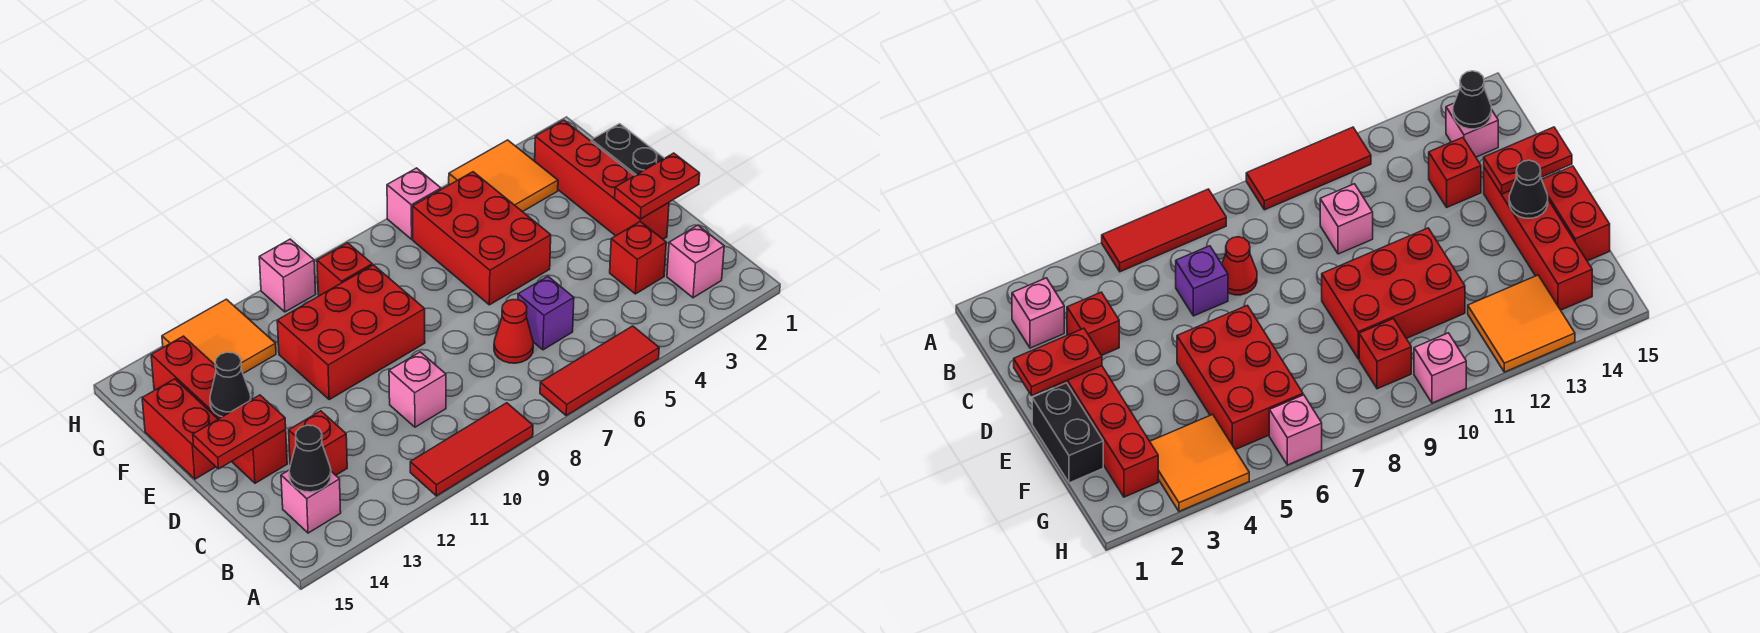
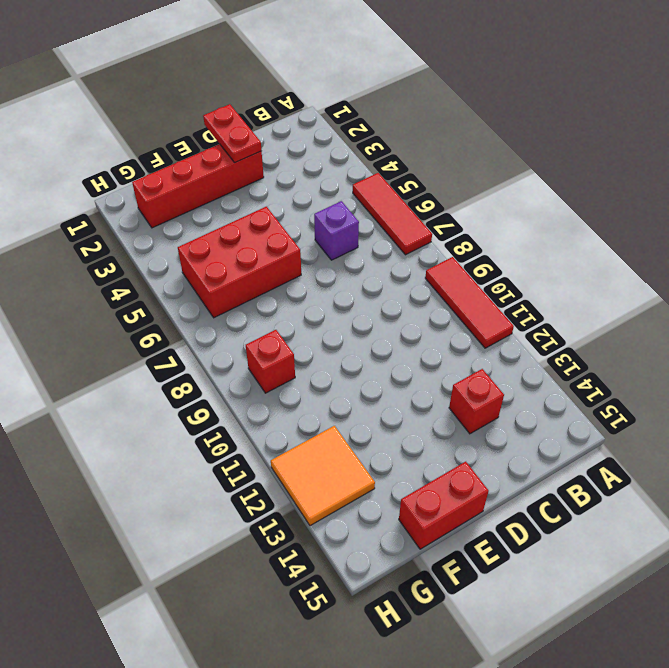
none -> pink brick B2 level 1
none -> pink brick B14 level 1
none -> red brick C3 level 1

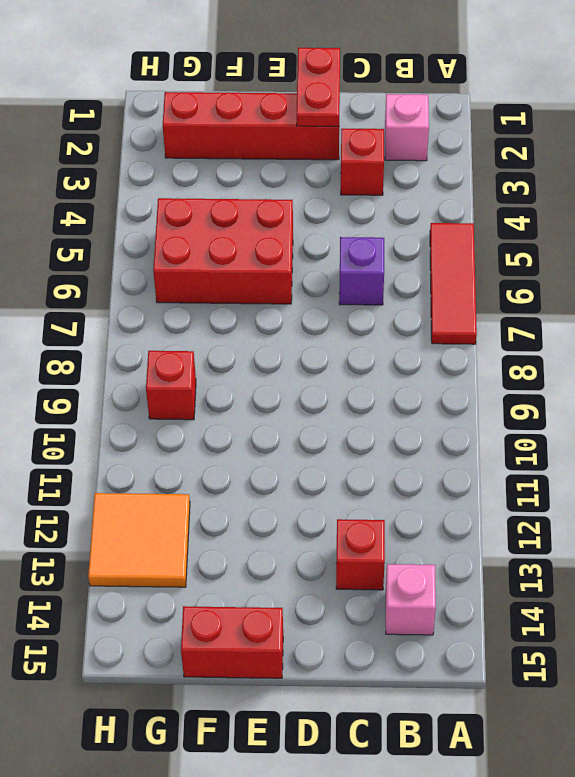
none -> red tile A9:A11 level 1
none -> red cone C7 level 1
none -> pink brick C10 level 1

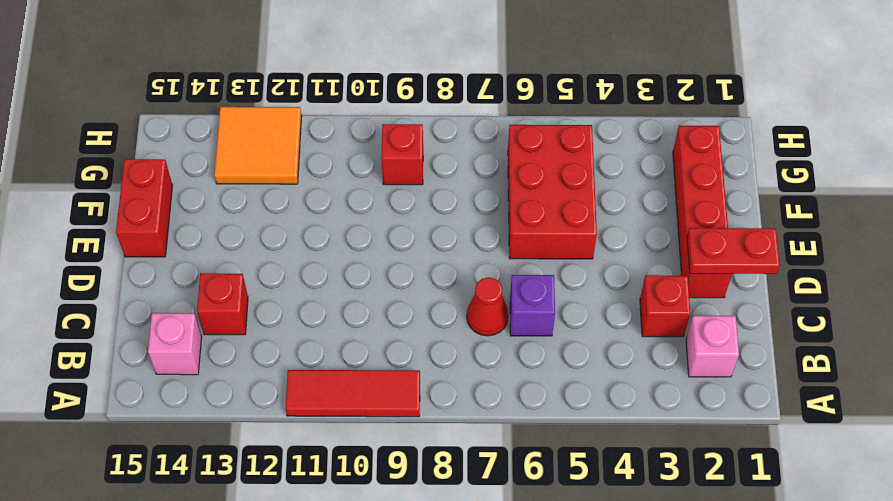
none -> red tile A5:A7 level 1
none -> pink brick C10 level 1
none -> red brick D14:G14 level 1

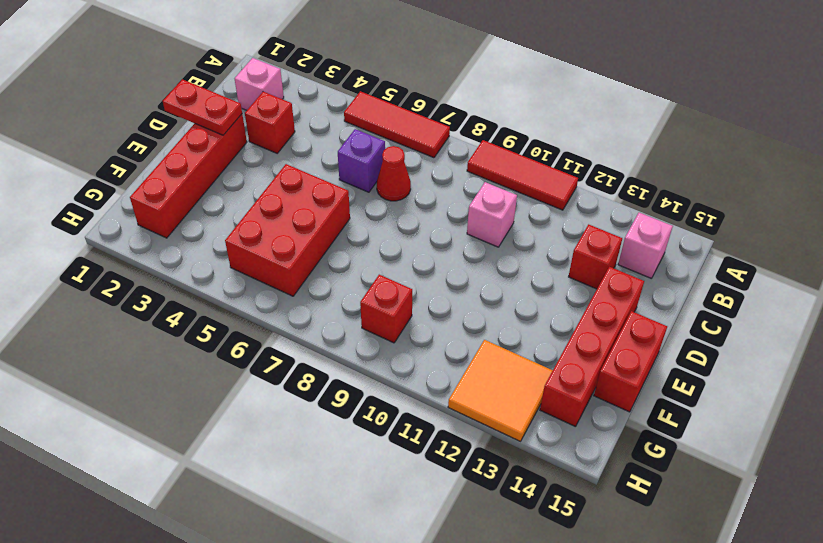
none -> black brick E1:F1 level 1
none -> red brick E9:F11 level 1
none -> orange tile G3:H4 level 1

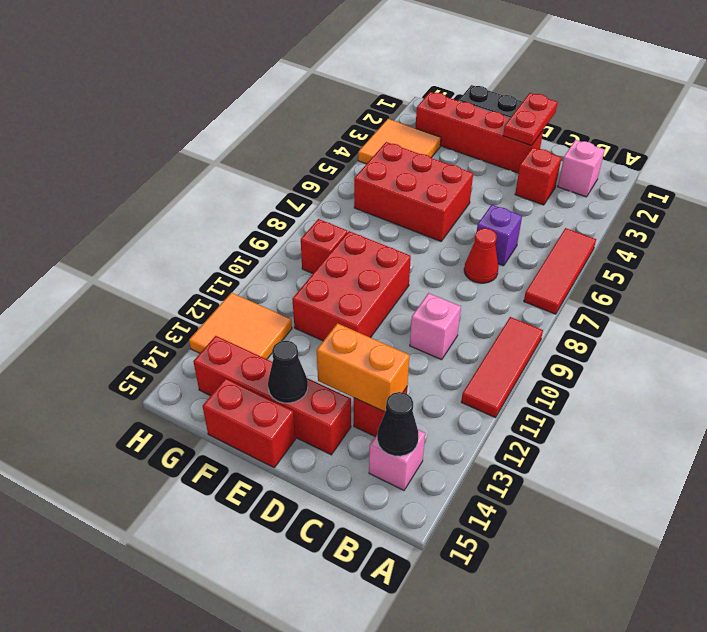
orange brick C13:D13 level 2 -> none
none -> pink brick H6 level 1
none -> pink brick H10 level 1
none -> red plate D14:D15 level 2

